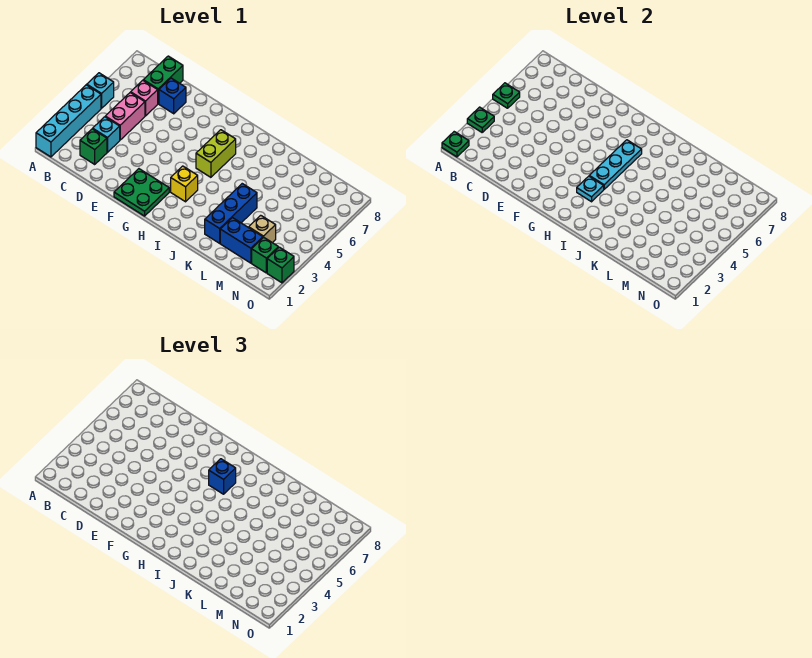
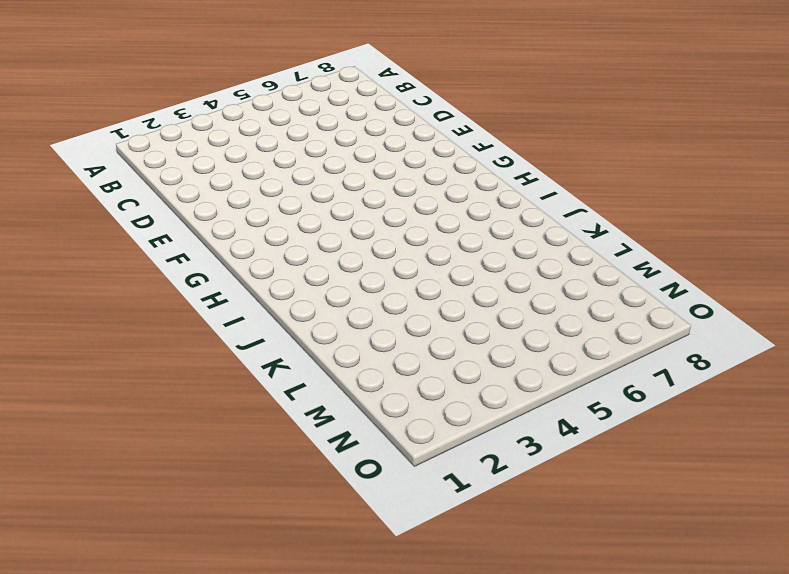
none -> cyan brick A1:A4 level 1
none -> cyan brick A5 level 1
none -> green brick C2 level 1

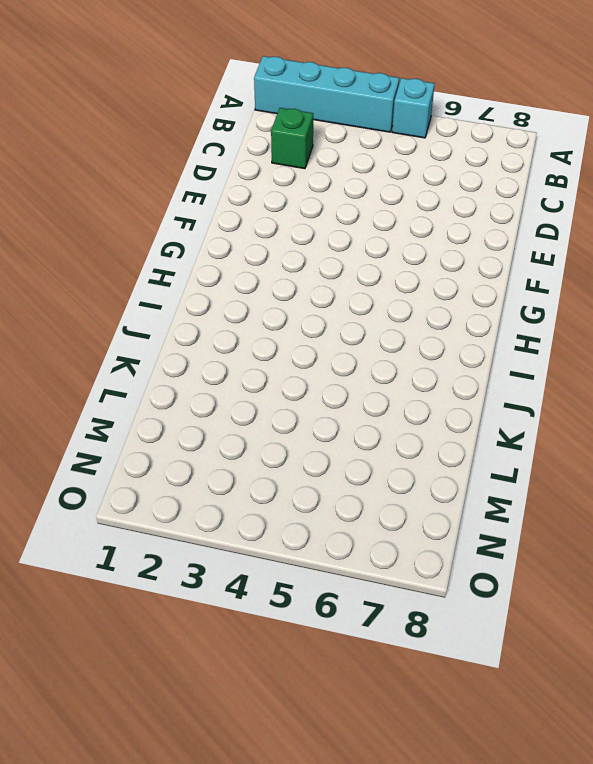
none -> cyan brick C3 level 1
none -> pink brick C4:C5 level 1
none -> pink brick C6 level 1

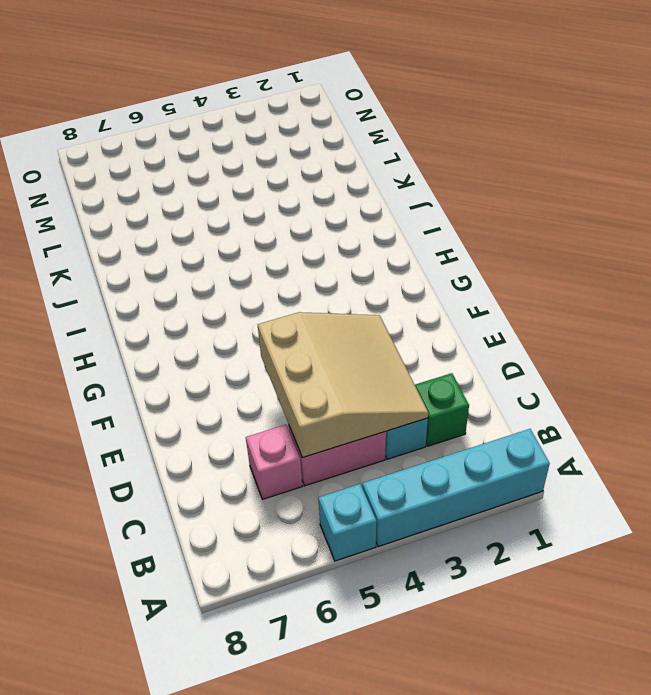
tan slope C3:E5 level 2 top 5 -> none
none -> green brick C7:C8 level 1
none -> blue brick D7 level 1
none -> green plate F1:G2 level 1

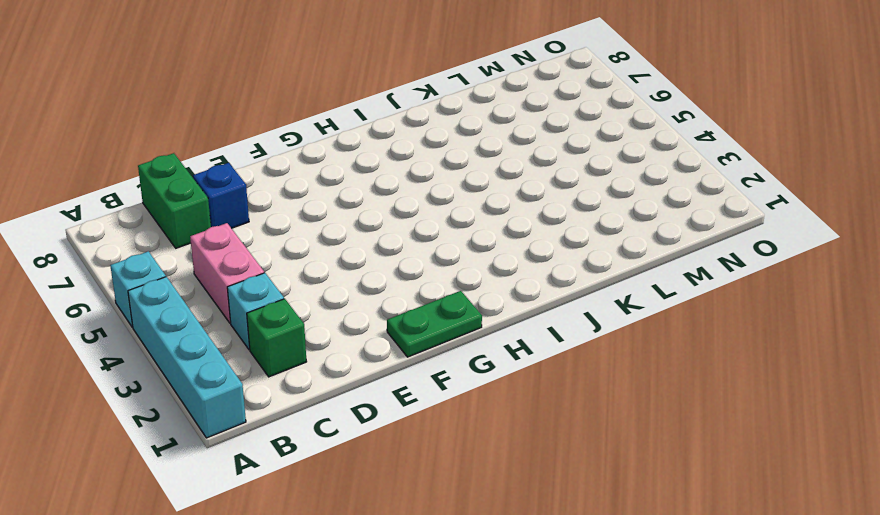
green plate F1:G1 level 1 -> green plate F1:G2 level 1
none -> pink brick C6 level 1
none -> yellow brick H3 level 1
none -> lime brick H5:H6 level 1

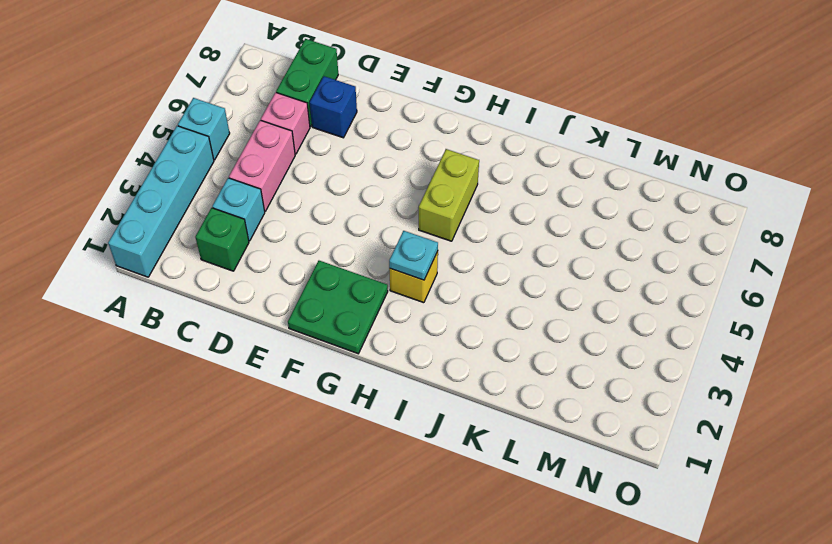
none -> blue brick K2:K4 level 1
none -> blue brick L2:M2 level 1
none -> tan brick M3 level 1

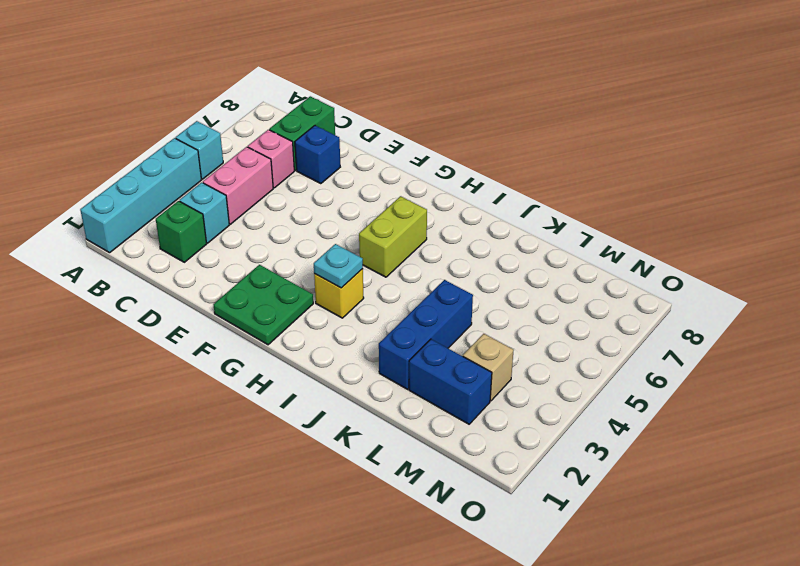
none -> green brick N2 level 1
none -> green brick O2 level 1
none -> green plate A1 level 2

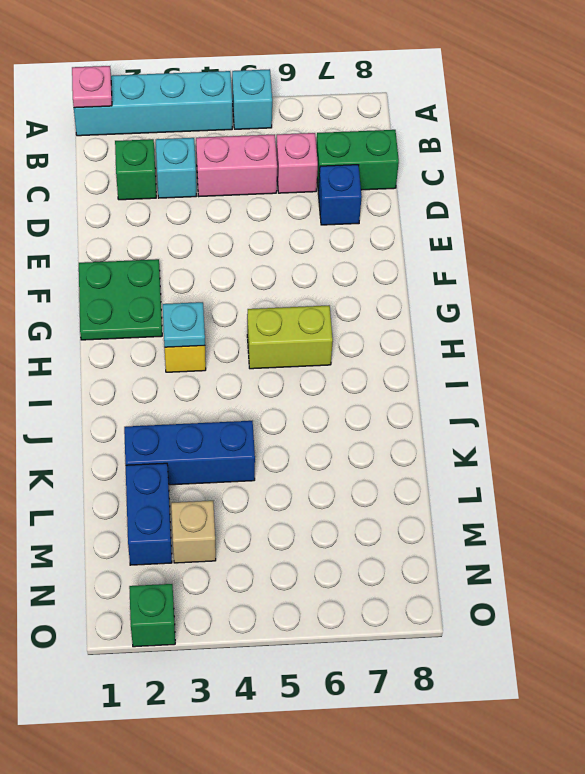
pink plate A1 level 2 -> green plate A1 level 2
none -> green brick N2 level 1
none -> green plate A3 level 2
none -> green plate A5 level 2

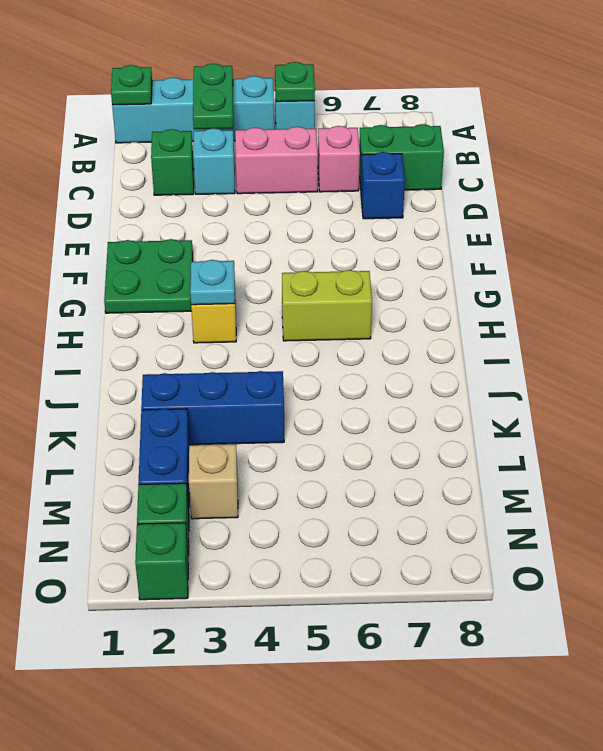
green plate A3:B3 level 2 -> green plate A3 level 2
none -> cyan plate H4:H6 level 2
none -> blue brick H6 level 3

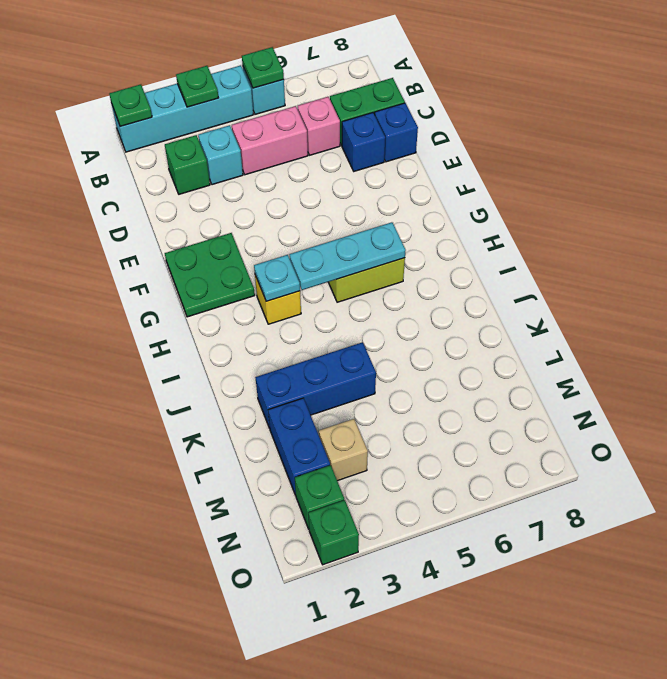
blue brick D8 level 1 -> blue brick H6 level 3

